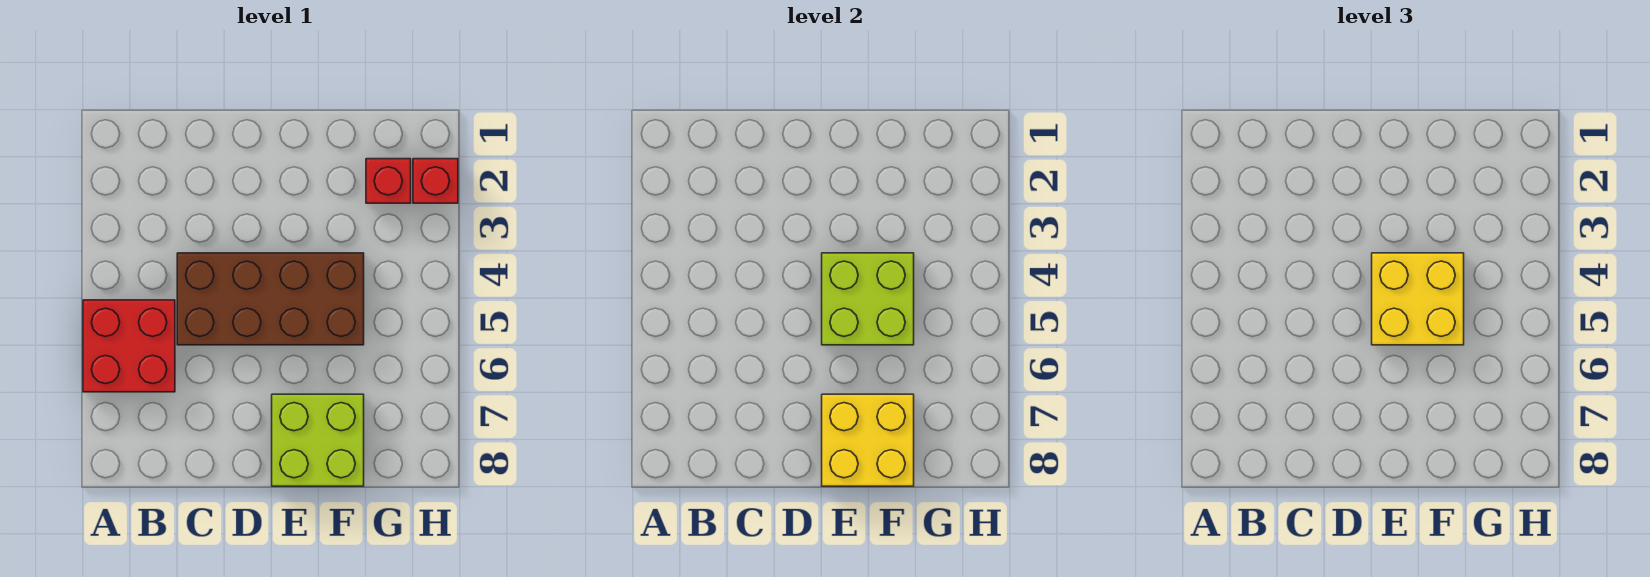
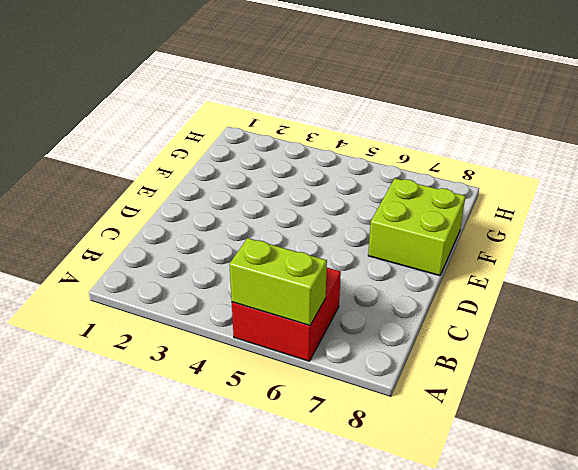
lime brick A5:A6 level 2 -> none
none -> brown brick C4:F5 level 1
none -> red brick G2 level 1

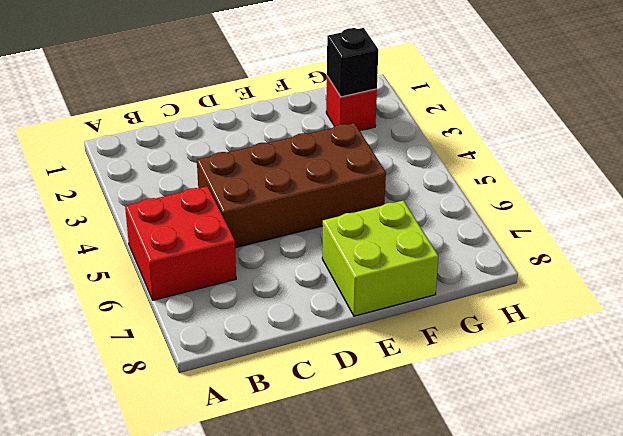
black brick G2 level 2 -> none
none -> red brick H2 level 1
none -> lime brick E4:F5 level 2

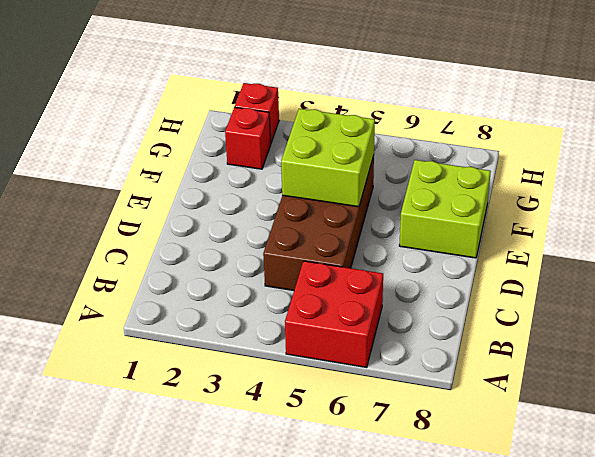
none -> yellow brick E7:F8 level 2
none -> yellow brick E4:F5 level 3

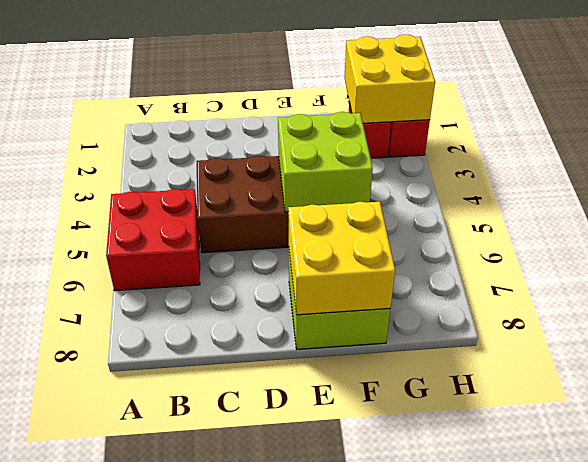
yellow brick G1:H2 level 2 -> yellow brick E4:F5 level 3

